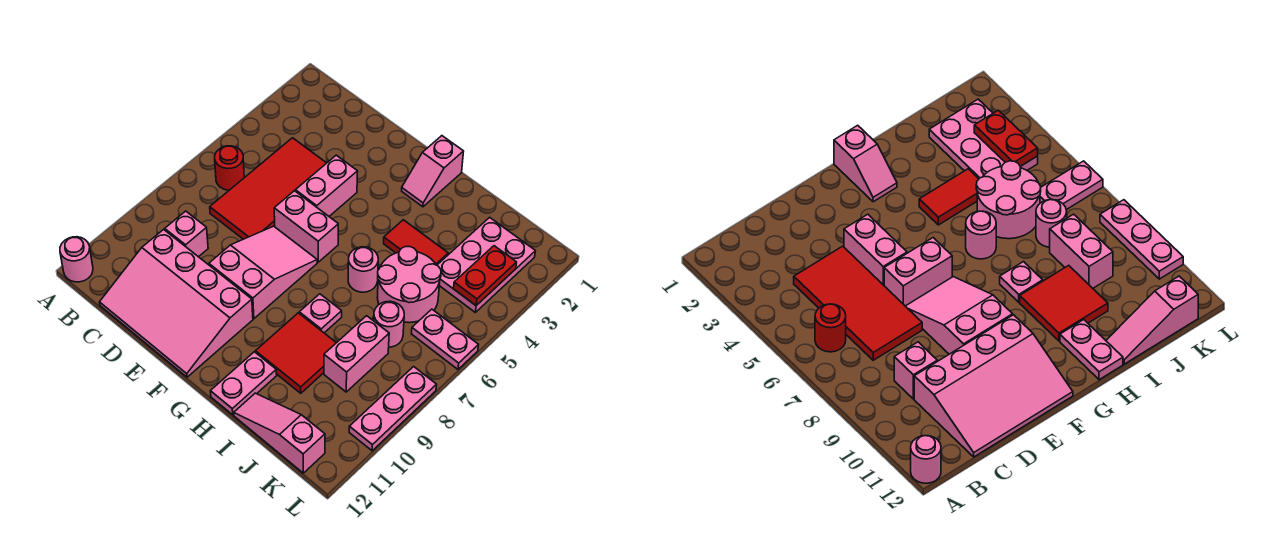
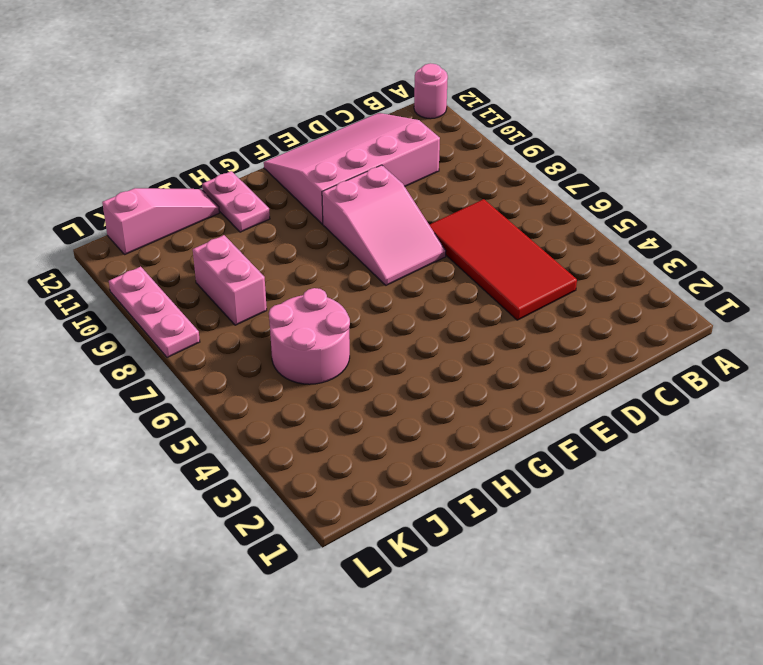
none -> red round brick B6 level 1
none -> pink brick C9 level 1
none -> pink brick E4:E5 level 1

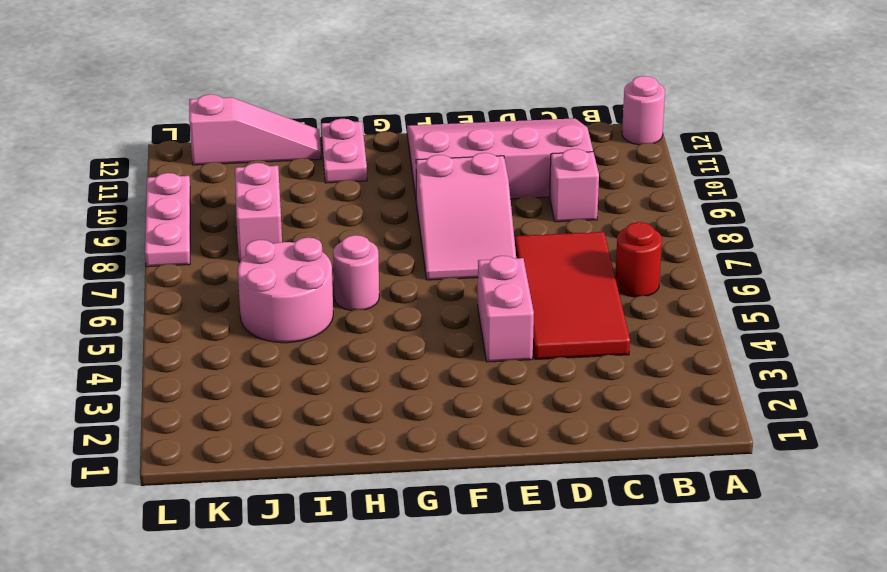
none -> pink brick E6:F6 level 1
none -> pink slope G1:G2 level 1 top 1
none -> red tile H4:I4 level 1

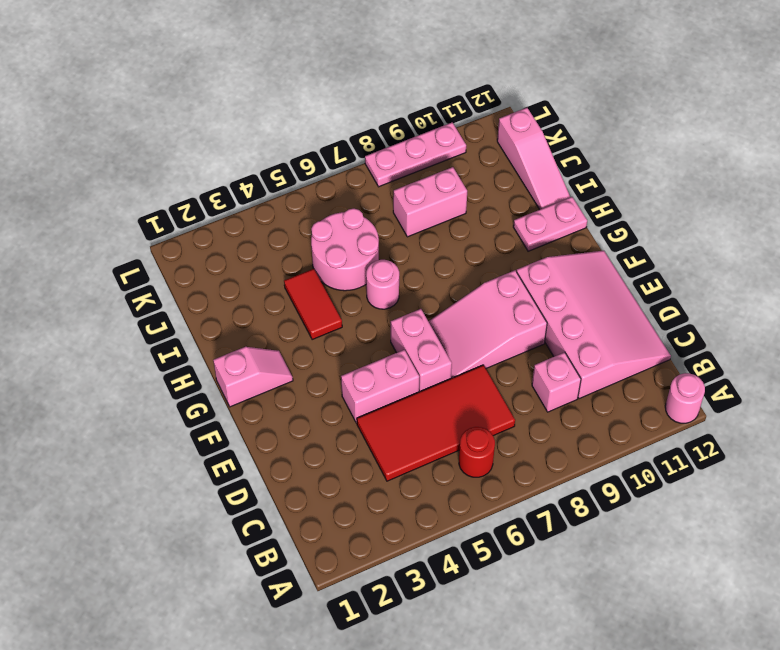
none -> pink plate H8 level 1
none -> red tile H9:I10 level 1
none -> pink plate J2:K4 level 1

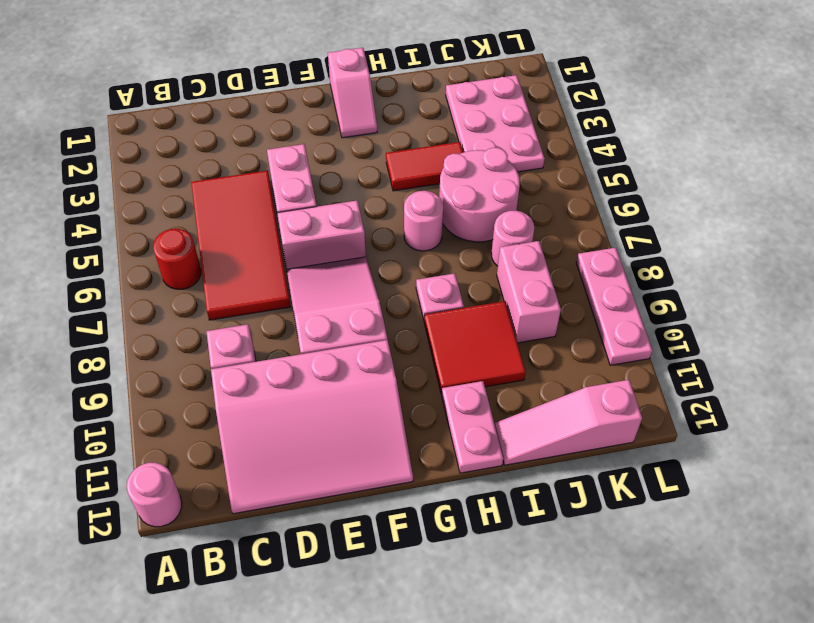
none -> pink plate K6:L6 level 1
none -> red plate K3:K4 level 2

